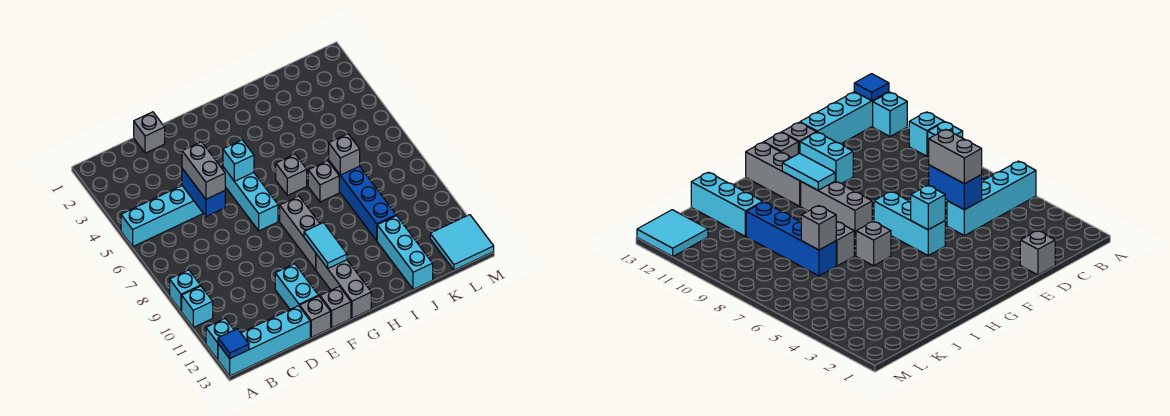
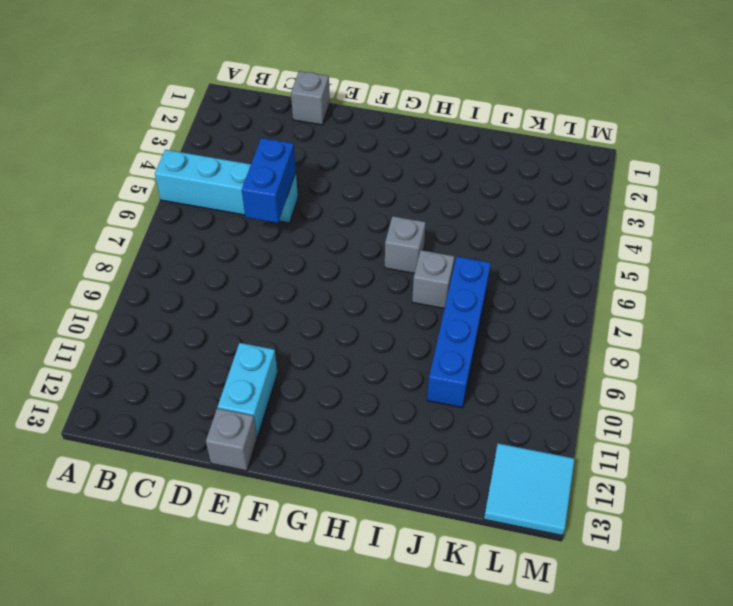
none -> cyan brick A9 level 1
none -> cyan brick A10 level 1
none -> cyan brick A12 level 1

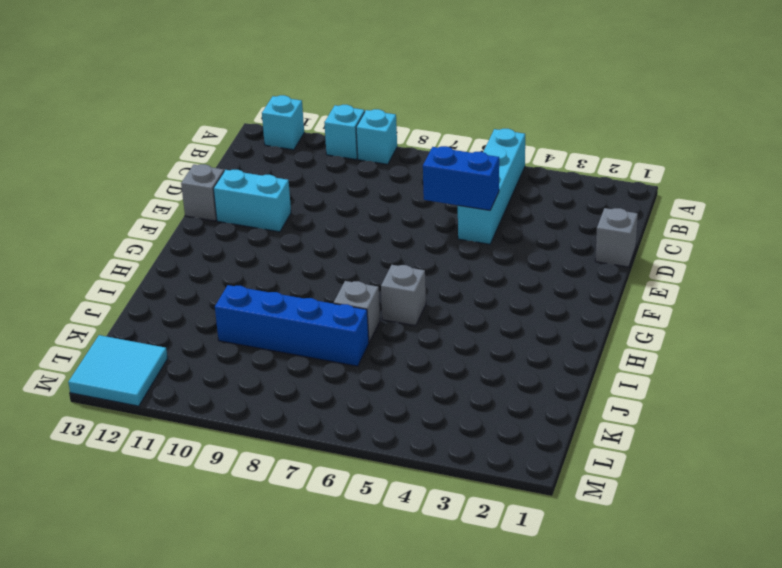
none -> cyan brick A13:D13 level 1
none -> cyan brick F5:F7 level 1
none -> grey brick F13 level 1

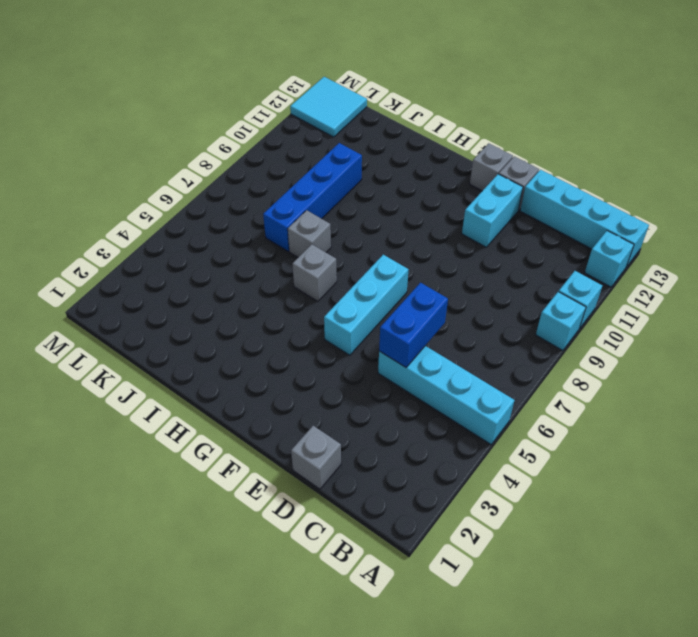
none -> grey brick G8:G10 level 1
none -> grey brick G11:G13 level 1
none -> cyan brick J11:J13 level 1

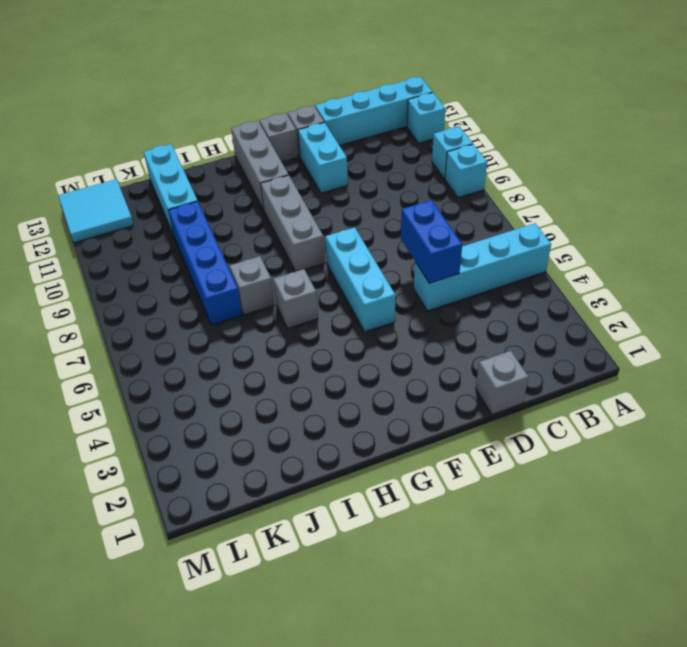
none -> blue tile A13 level 2
none -> cyan brick F5 level 2
none -> cyan tile G10:G11 level 2

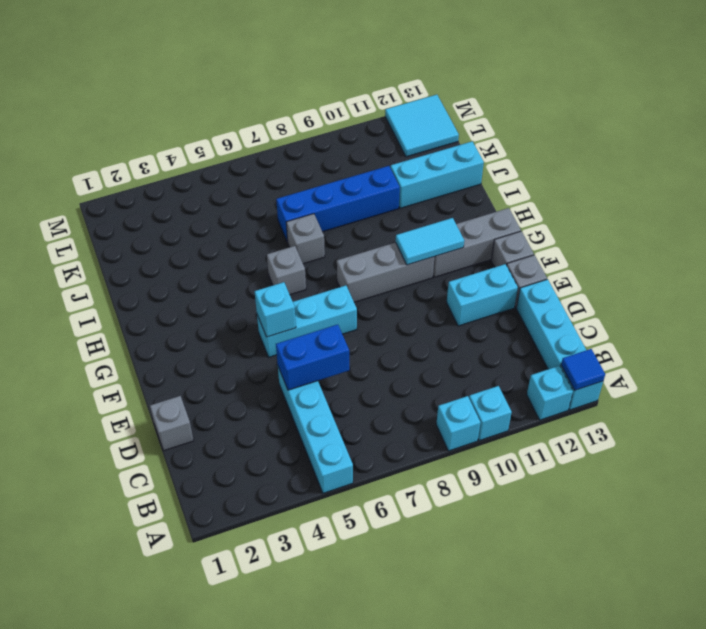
none -> grey brick J7 level 2
none -> grey brick D5:D6 level 3

